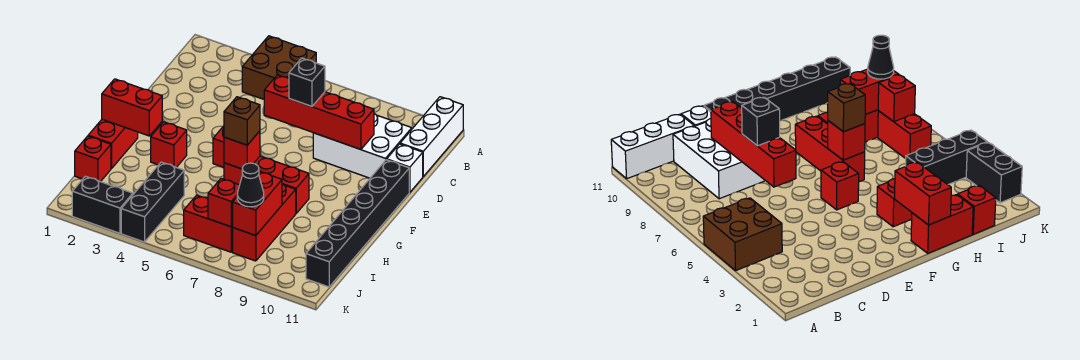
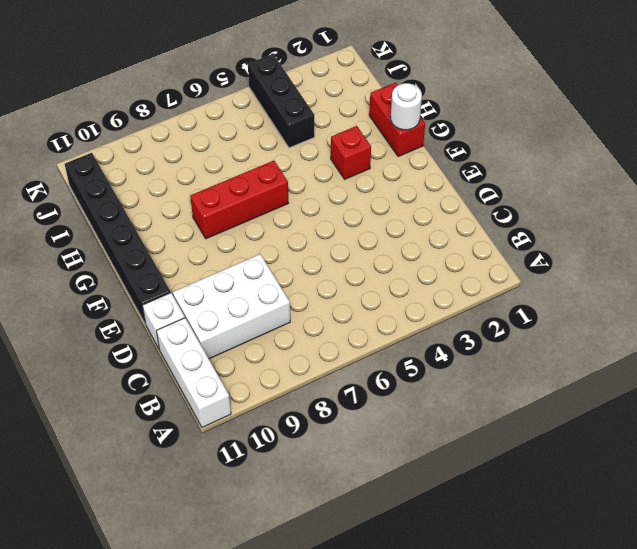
white round brick G1 level 2 -> red brick G1:G2 level 2
none -> brown brick A4:B5 level 1
none -> red brick F5 level 1
none -> red brick H8:J8 level 1

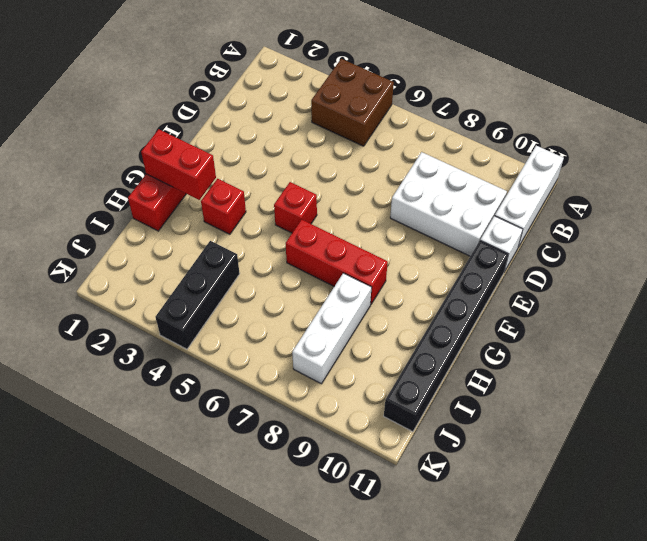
white brick H8:J8 level 1 -> red brick H8:J8 level 1
none -> red brick I1 level 1
none -> red brick J6:J7 level 1
none -> black brick K2:K3 level 1

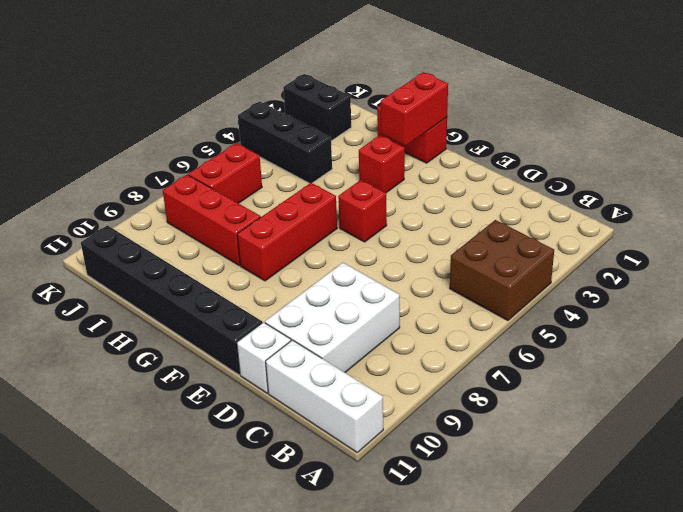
black brick J2:K2 level 1 -> black brick K2:K3 level 1
none -> red brick I1 level 1
none -> red brick D6:D9 level 2
none -> red brick G6 level 2

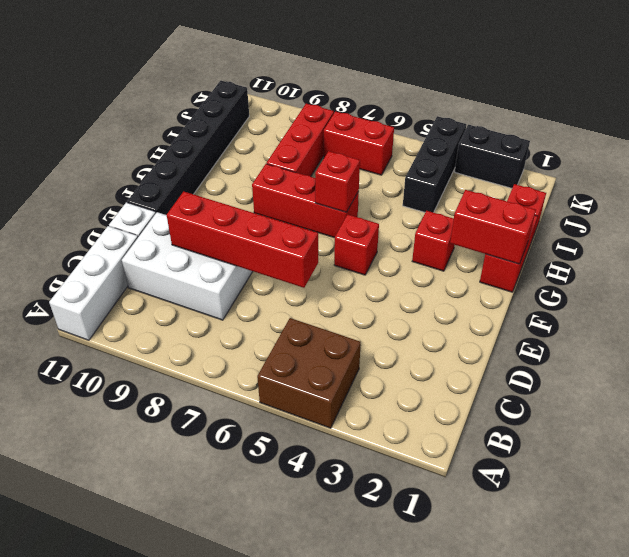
none -> red brick I8:J8 level 2
none -> red brick J7 level 2
none -> black brick D7 level 3

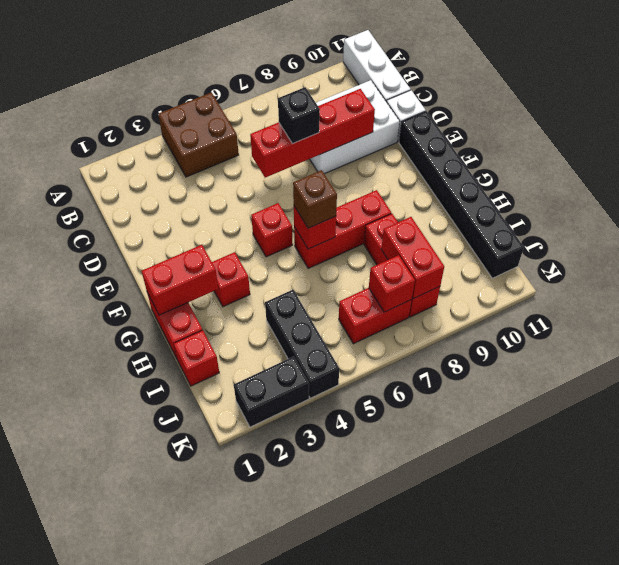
none -> black cone J8 level 3

